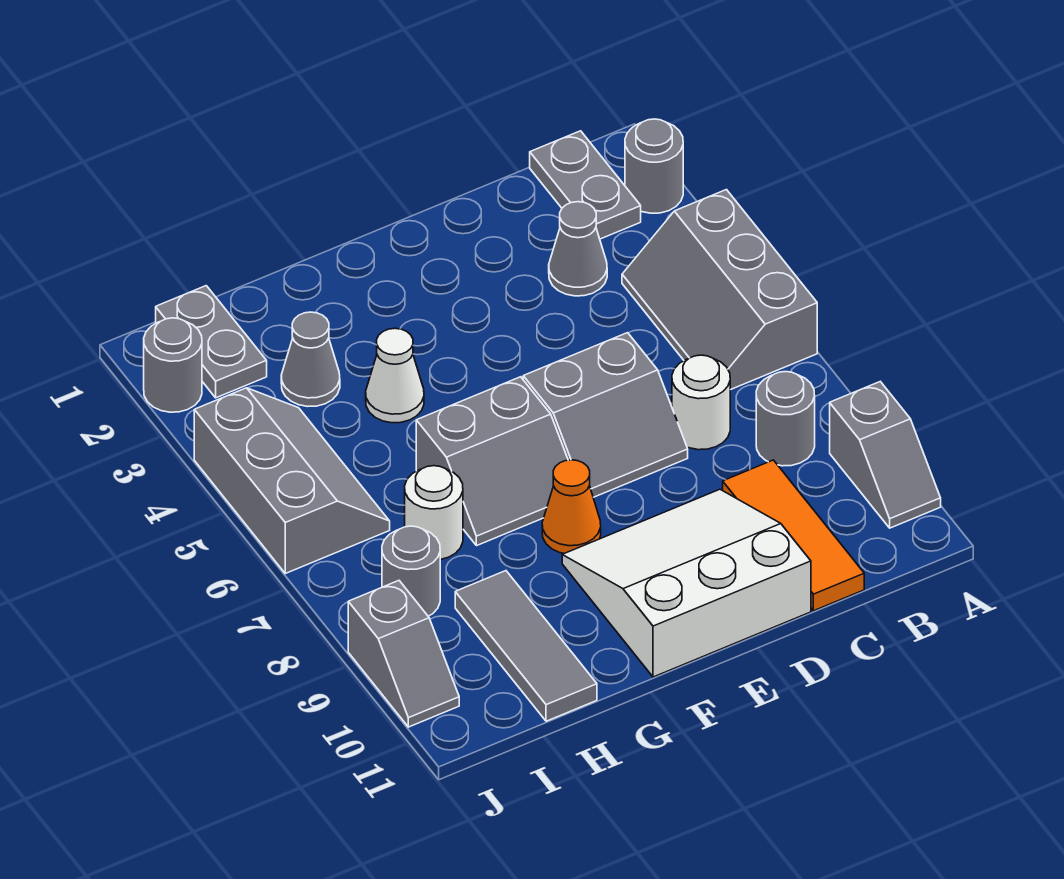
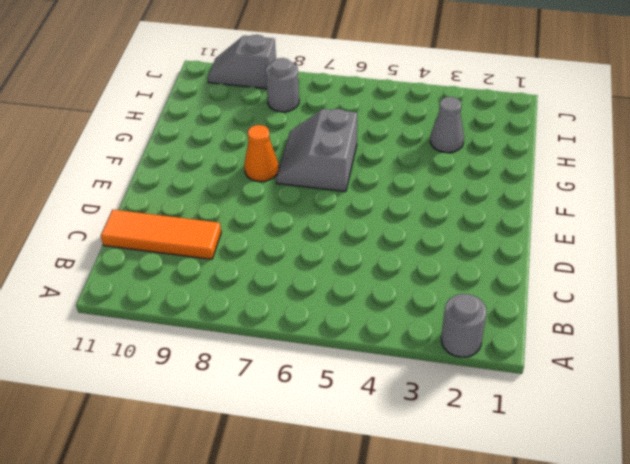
none -> grey slope A4:B6 level 1 top A
none -> grey slope A9:A10 level 1 top 9
none -> grey plate B1:B2 level 1

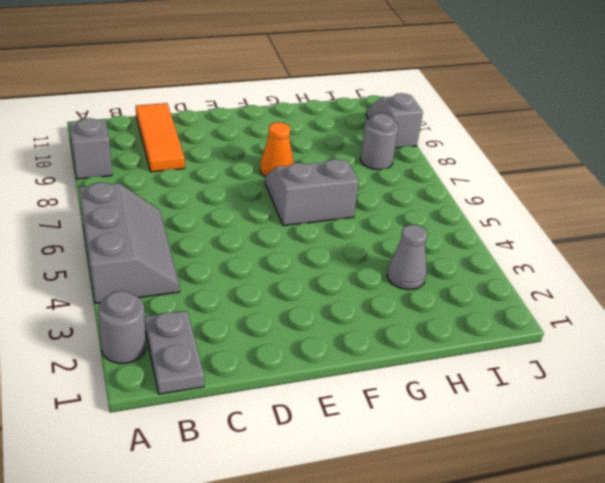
none -> grey round brick B8 level 1
none -> grey cone C3 level 1
none -> white round brick C7 level 1

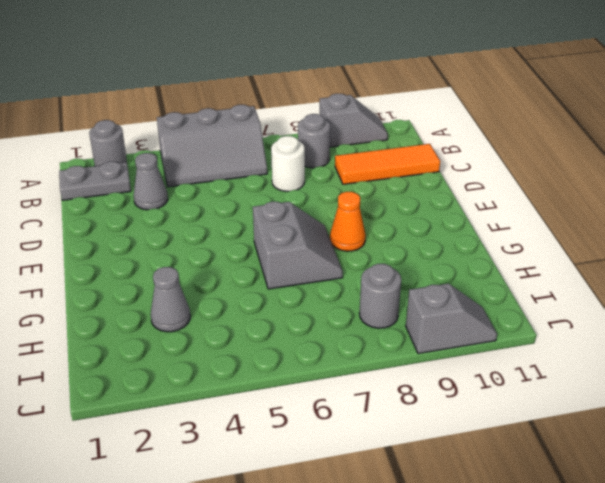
none -> grey slope D6:E7 level 1 top 6
none -> white slope D9:F11 level 1 top 11
none -> white cone G4 level 1

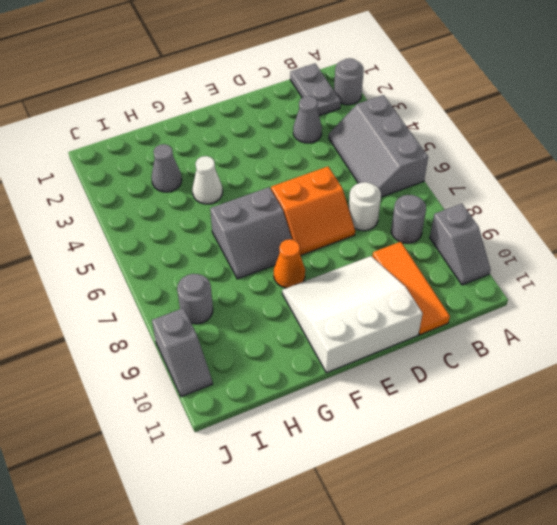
orange slope D6:E7 level 1 top 6 -> grey slope D6:E7 level 1 top 6
none -> white round brick H7 level 1
none -> grey tile H9:H11 level 1
none -> grey plate I1:I2 level 1

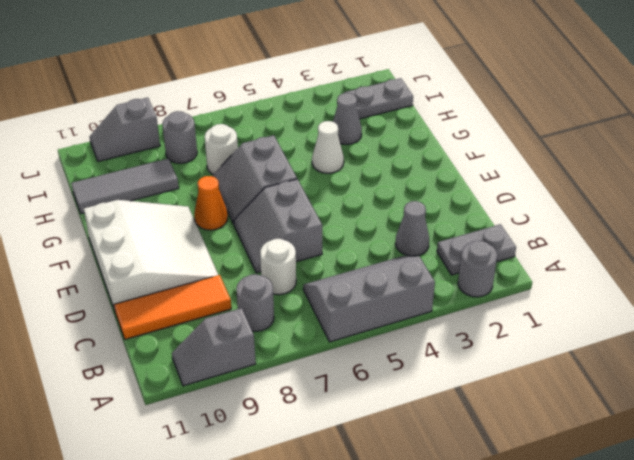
none -> grey slope I4:J6 level 1 top J
none -> grey round brick J2 level 1

